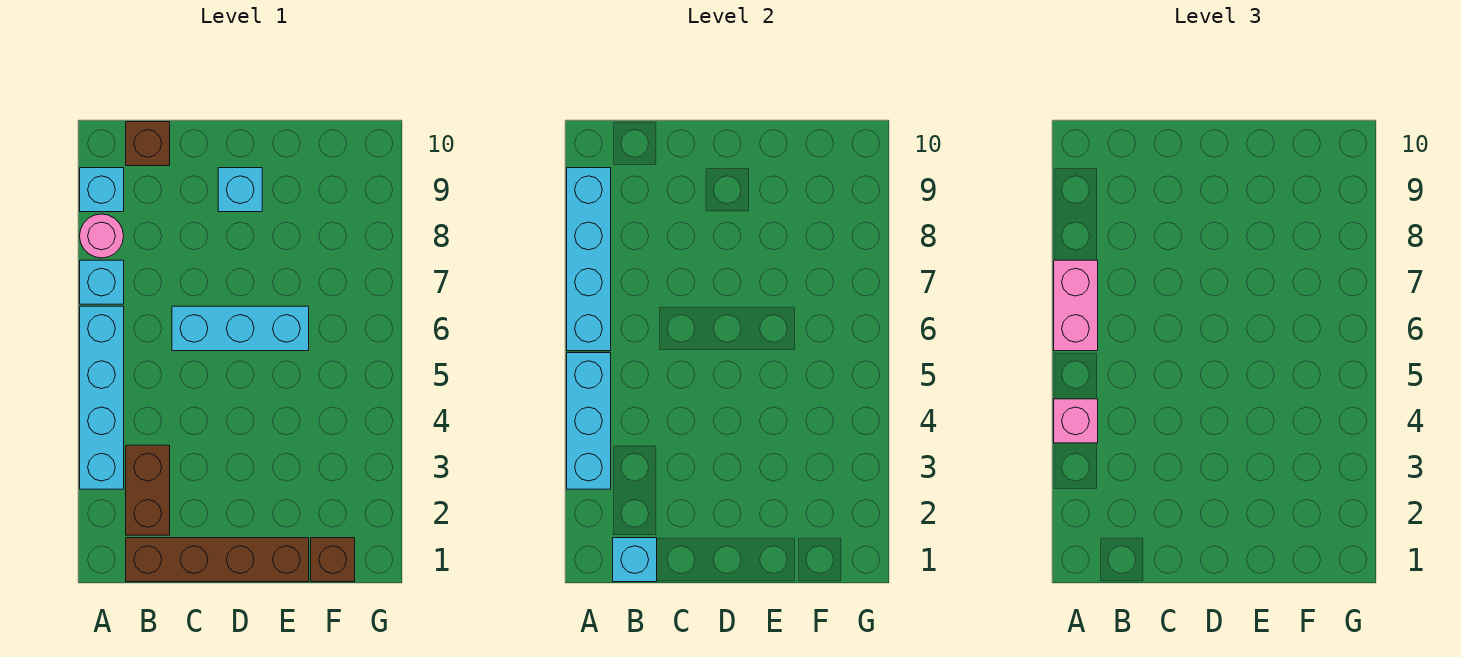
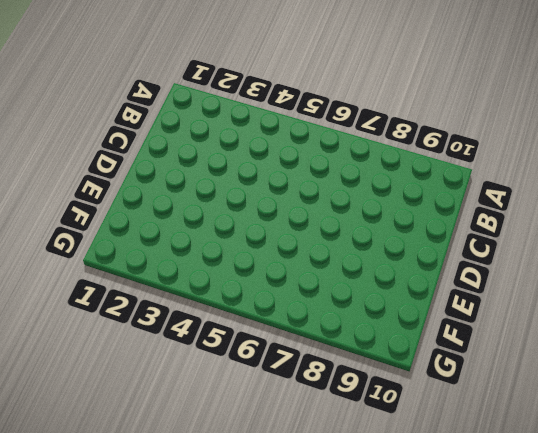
none -> cyan brick A3:A6 level 1
none -> cyan brick A7 level 1
none -> pink round brick A8 level 1

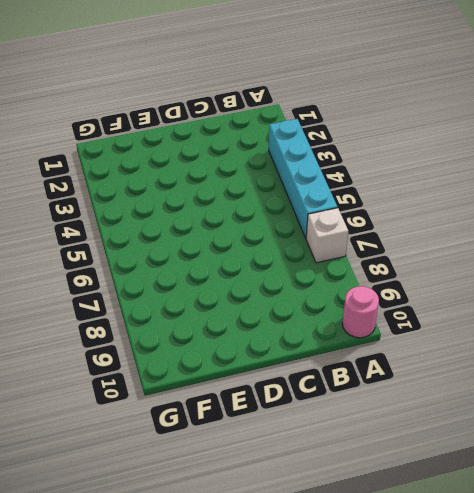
white brick A7 level 1 -> cyan brick A7 level 1
pink round brick A10 level 1 -> pink round brick A8 level 1
none -> cyan brick A9 level 1
none -> brown brick B1:E1 level 1
none -> brown brick B2:B3 level 1

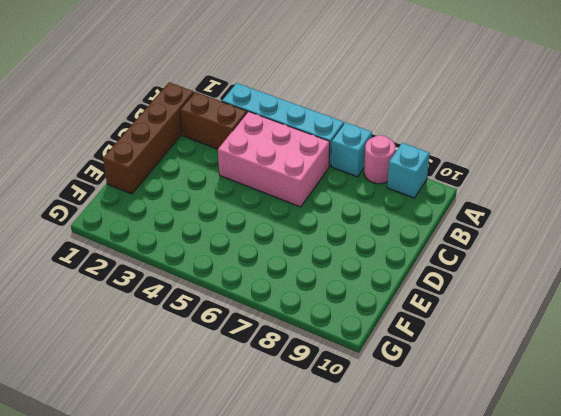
pink brick B4:C6 level 1 -> cyan brick C6:E6 level 1
none -> brown brick B10 level 1
none -> cyan brick D9 level 1
none -> brown brick F1 level 1

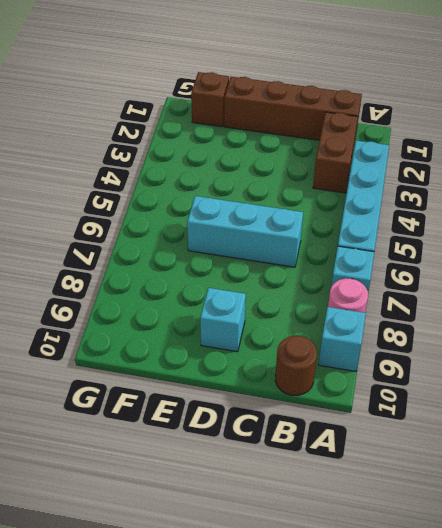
brown round brick B10 level 1 -> brown brick B10 level 1
none -> cyan brick A3:A5 level 2
none -> cyan brick A6:A9 level 2
none -> cyan brick B1 level 2

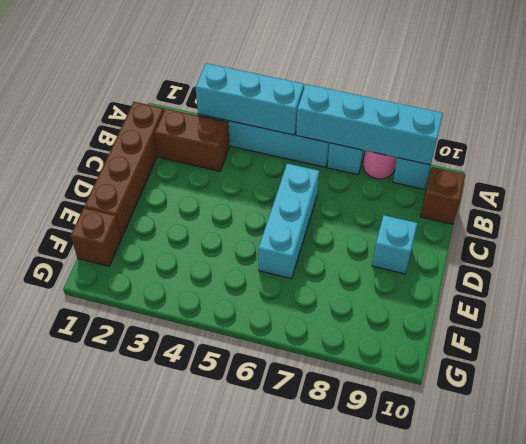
none -> cyan brick B1 level 2
none -> pink brick A4 level 3
none -> pink brick A6:A7 level 3

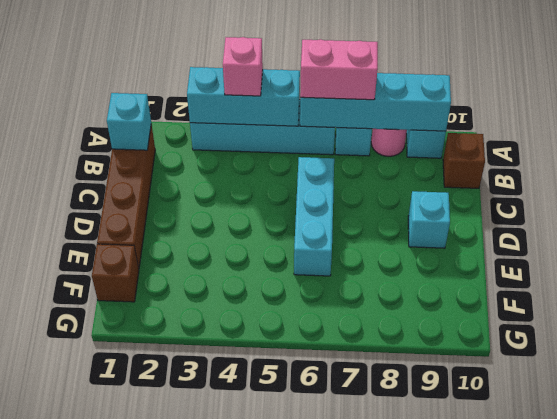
none -> brown brick B2:B3 level 1

